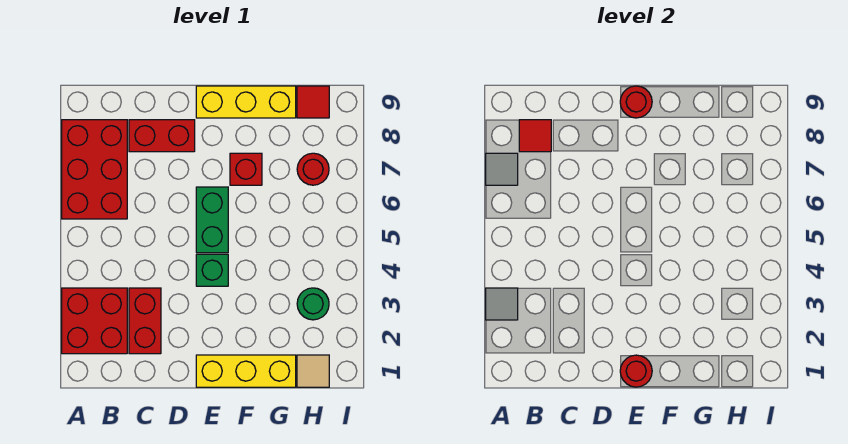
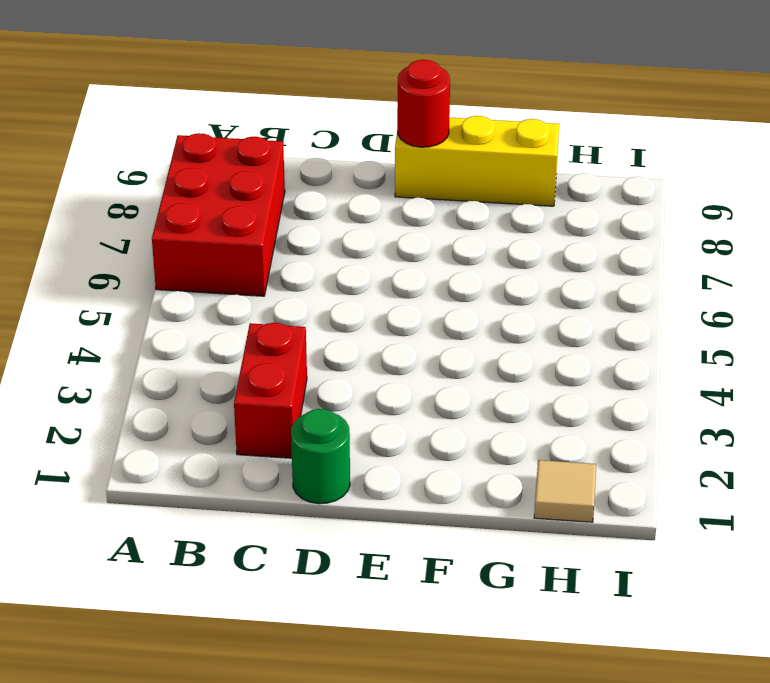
green round brick D1 level 1 -> green round brick H3 level 1
none -> red brick A2:B3 level 1
none -> red brick C8:D8 level 1
none -> yellow brick E1:G1 level 1

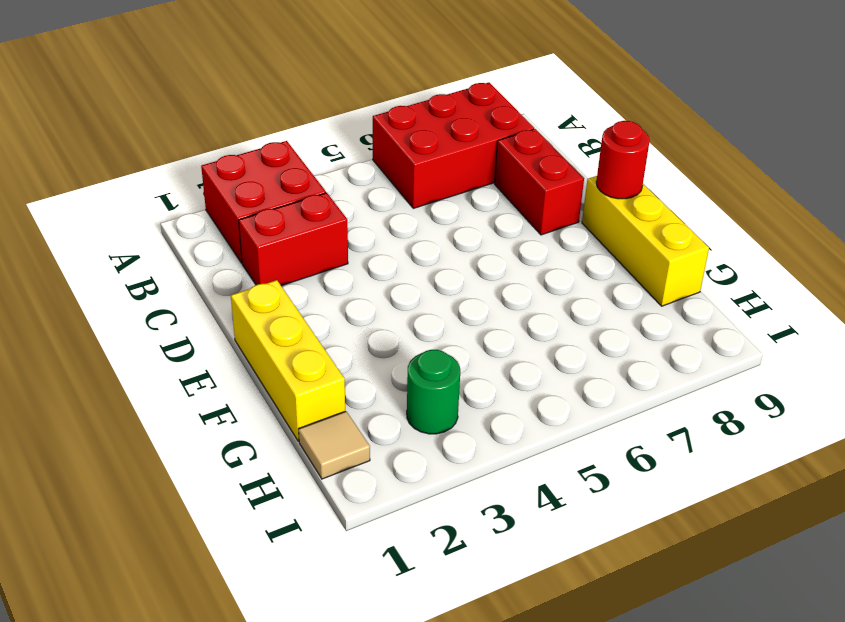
none -> green brick E4 level 1
none -> green brick E5:E6 level 1
none -> red brick F7 level 1

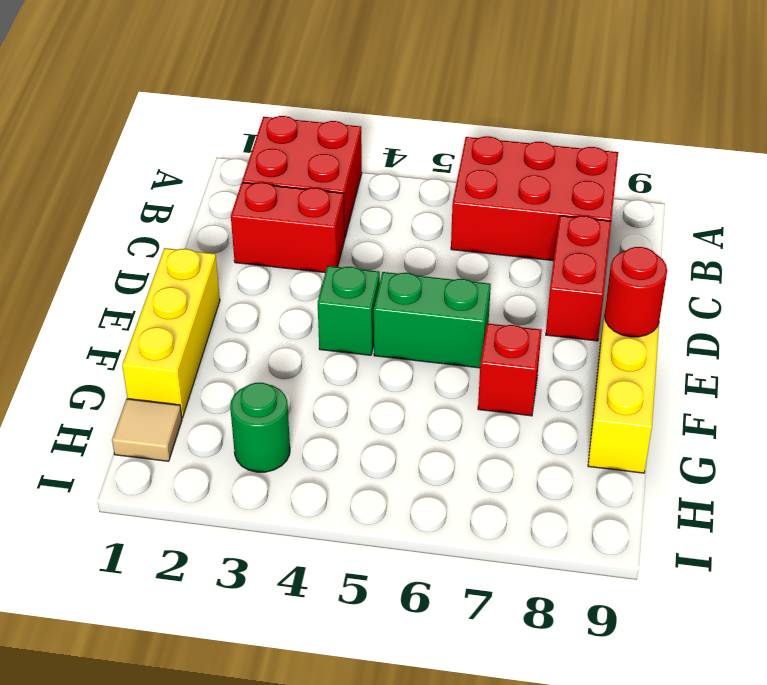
none -> red round brick H7 level 1
none -> red tile H9 level 1
none -> grey tile A3 level 2

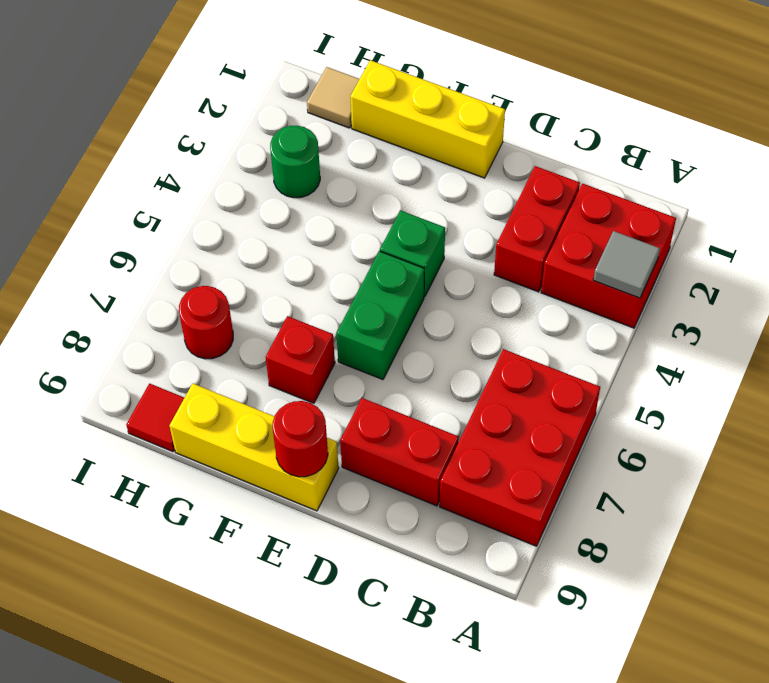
none -> grey tile A7 level 2
none -> red tile B8 level 2
none -> red round brick E1 level 2

